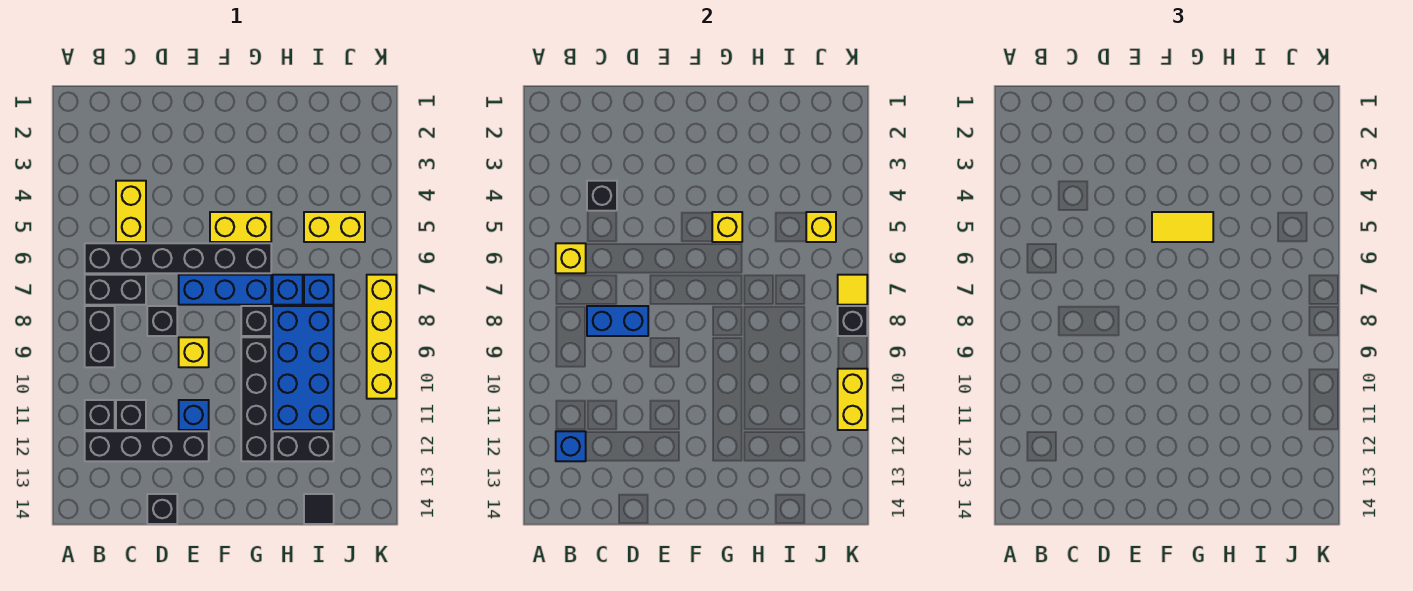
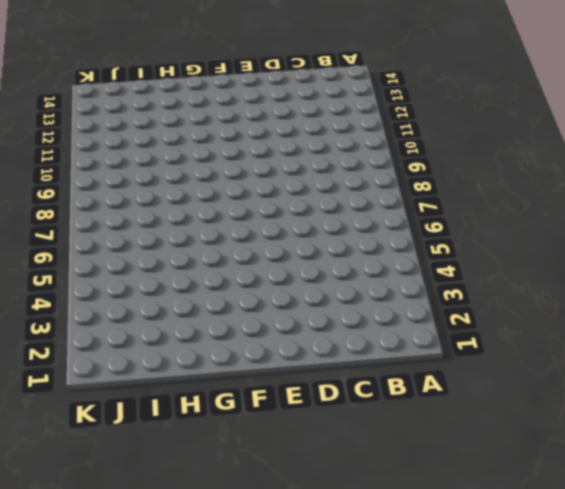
none -> black brick B6:G6 level 1
none -> black brick B7:C7 level 1
none -> black brick B8:B9 level 1
none -> black brick B11 level 1

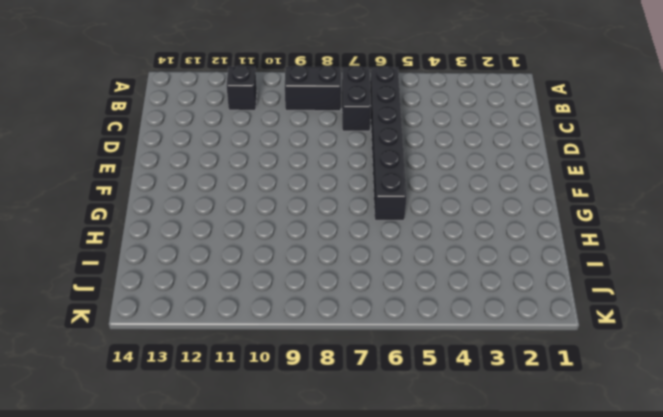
none -> black brick B12:E12 level 1
none -> yellow brick C4:C5 level 1
none -> black brick C11 level 1
none -> black brick D8 level 1

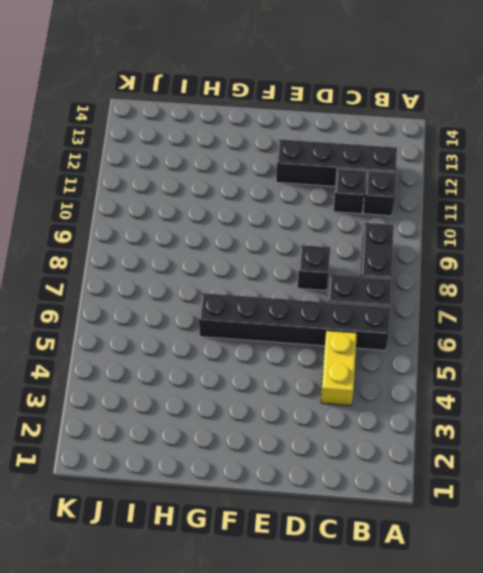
none -> black brick D14 level 1
none -> blue brick E7:G7 level 1
none -> yellow brick E9 level 1
none -> blue brick E11 level 1

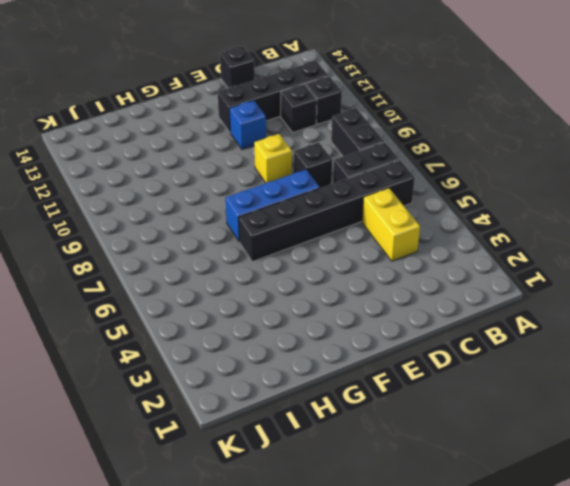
none -> yellow brick F5:G5 level 1
none -> black brick G8 level 1
none -> black brick G9:G12 level 1
none -> blue brick H7 level 1

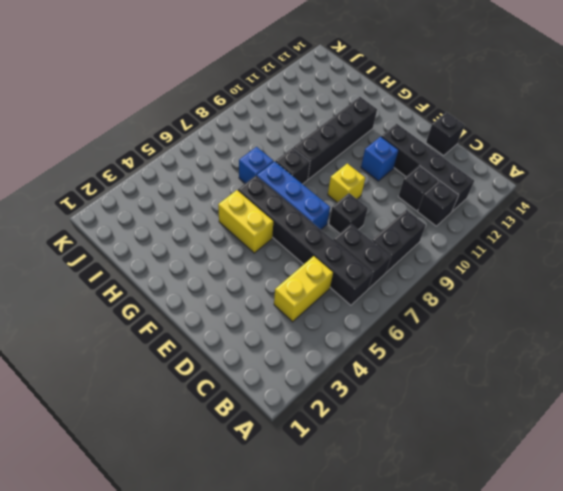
none -> blue brick H8:I11 level 1
none -> black brick H12:I12 level 1
none -> yellow brick I5:J5 level 1
none -> blue brick I7 level 1

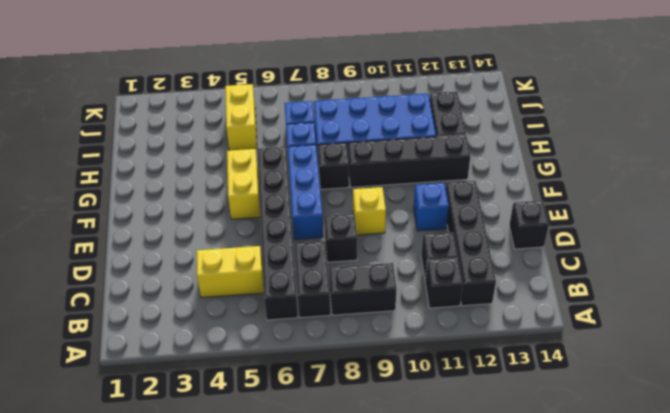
none -> black tile I14 level 1
none -> yellow brick K7:K10 level 1
none -> yellow brick B6 level 2
none -> blue brick B12 level 2

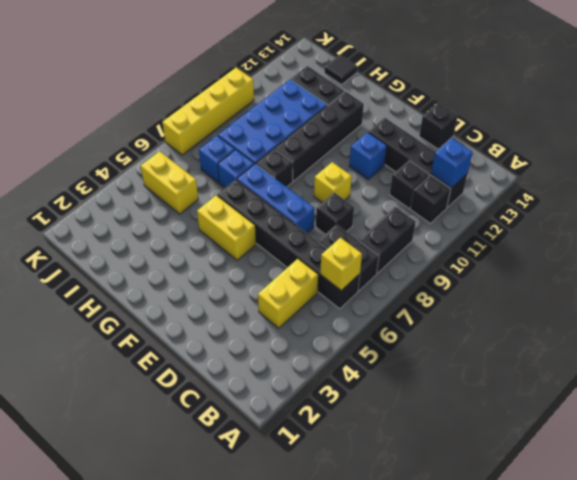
none -> black brick C4 level 2
none -> blue brick C8:D8 level 2
none -> yellow brick G5 level 2
none -> yellow brick J5 level 2

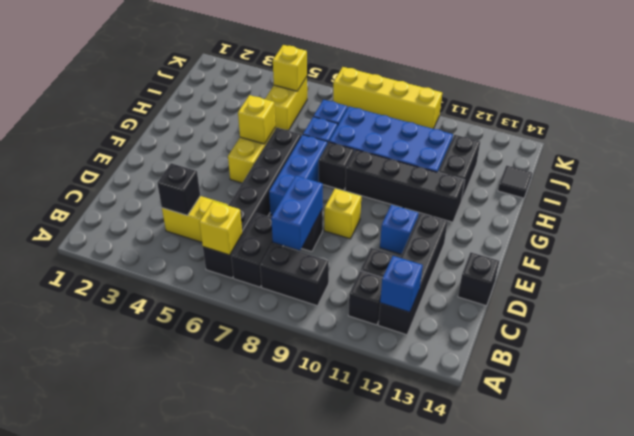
none -> yellow tile K7 level 2
none -> black brick K8 level 2
none -> yellow brick K10:K11 level 2
none -> yellow tile F5:G5 level 3

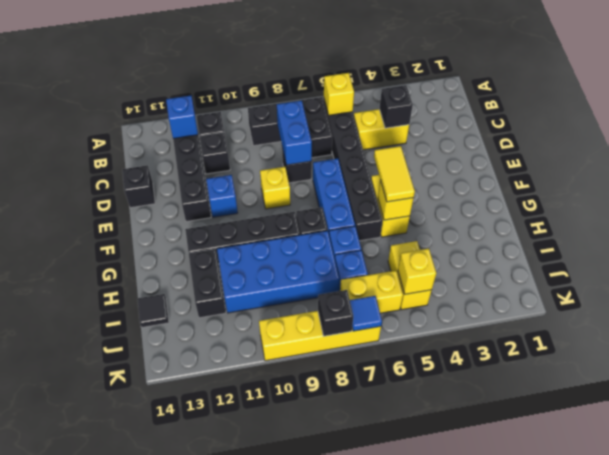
yellow brick J6:J7 level 1 -> yellow brick K10:K11 level 2
blue tile K7 level 2 -> yellow tile K7 level 2

